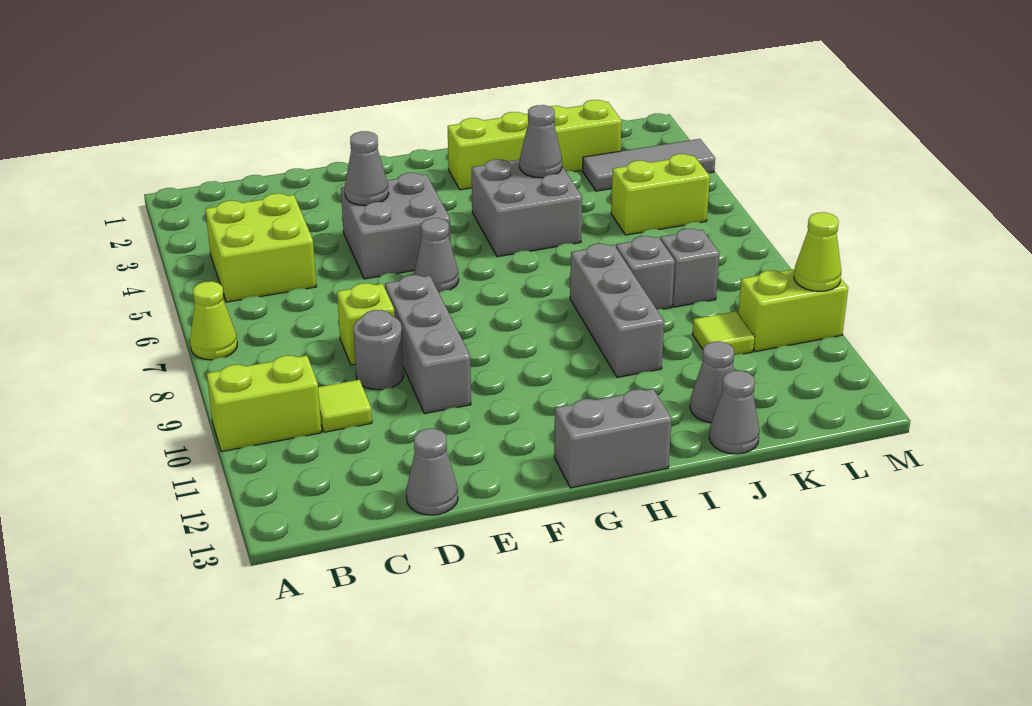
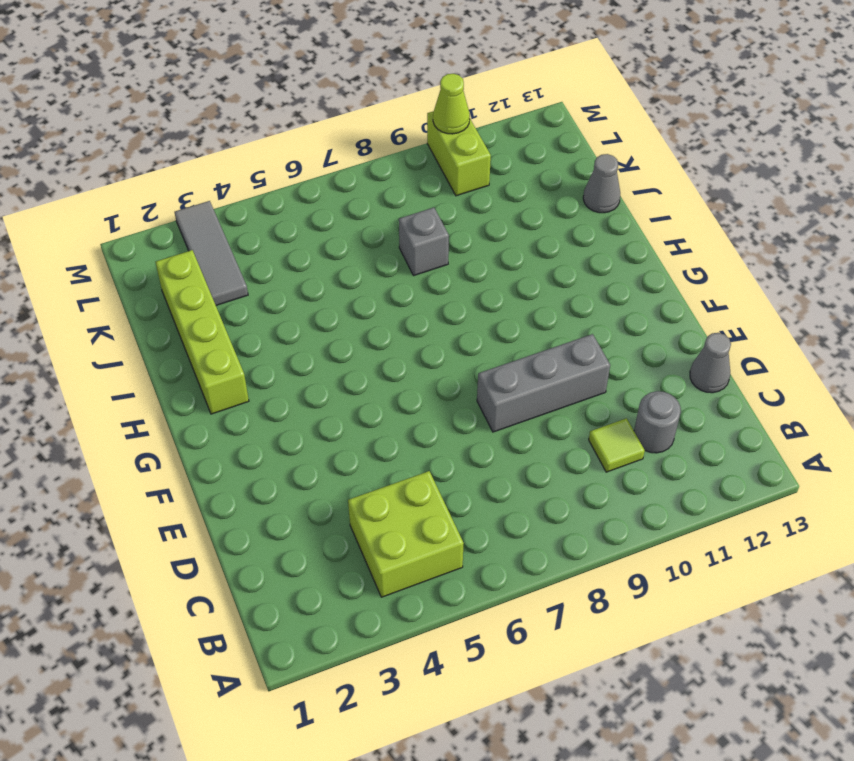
grey round brick C11 level 1 -> grey round brick D9 level 1
none -> lime cone A7 level 1
none -> lime brick A10:B10 level 1
none -> lime brick D8 level 1

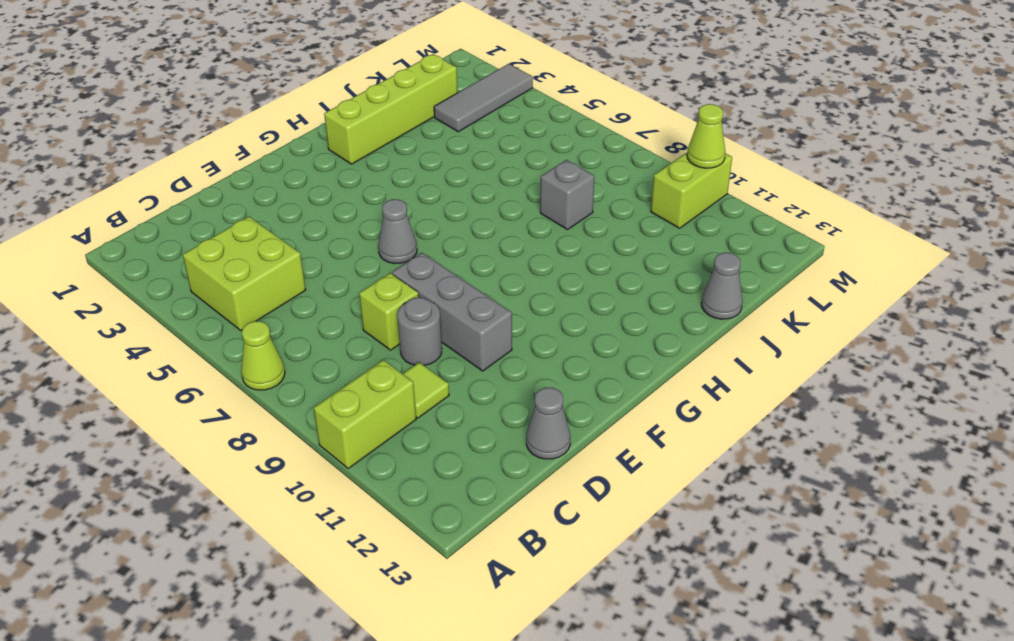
none -> grey brick E4:F5 level 1
none -> grey brick G13:H13 level 1
none -> grey brick H4:I5 level 1

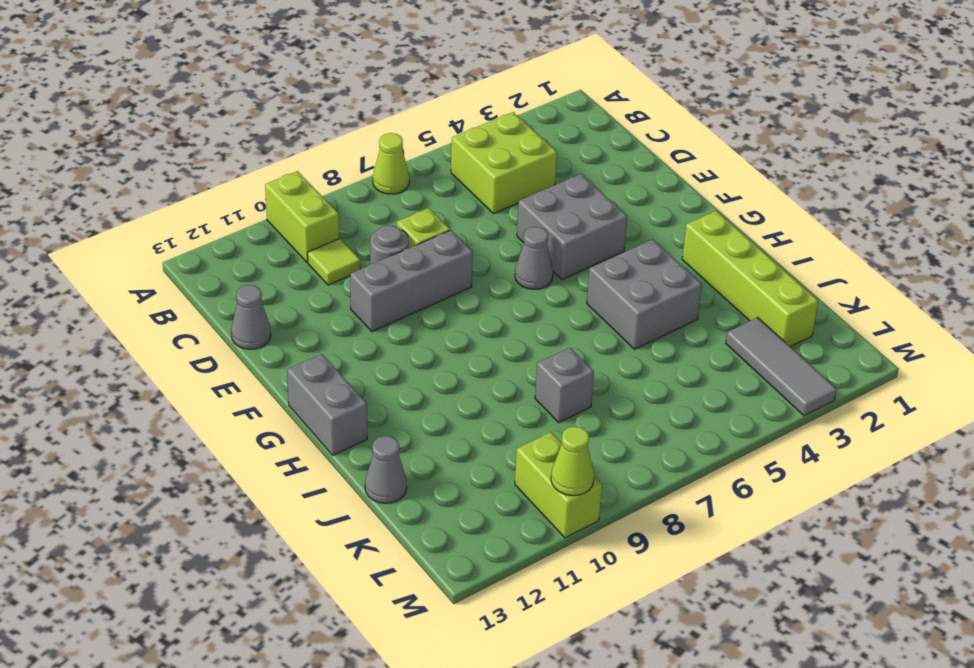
none -> grey brick I8:I10 level 1
none -> grey cone J12 level 1
none -> lime brick K5:L5 level 1

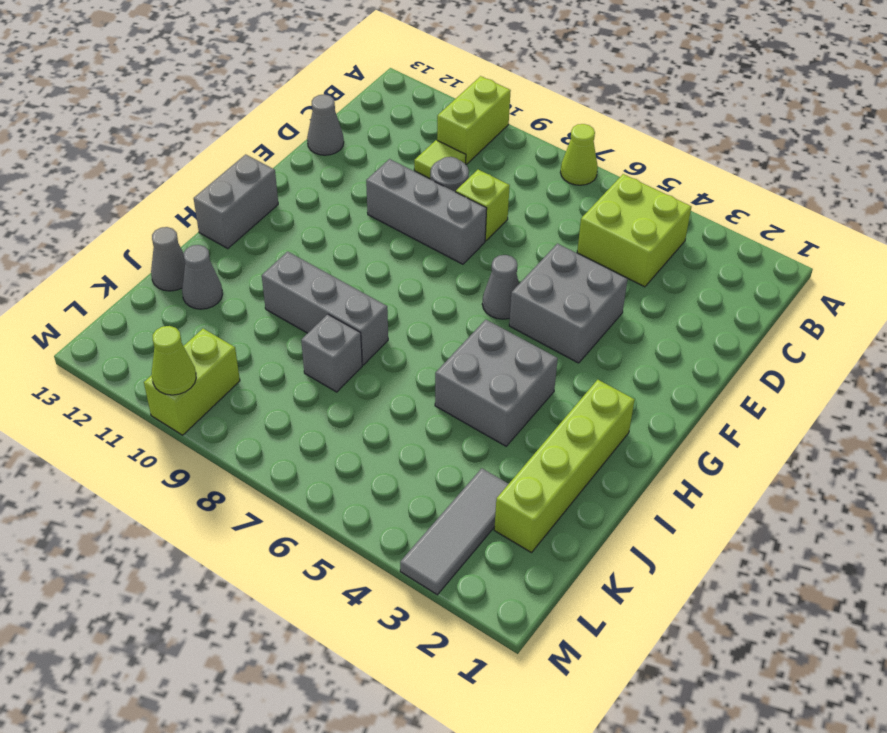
none -> lime brick K5:L5 level 1
none -> grey brick K8 level 1
none -> lime tile K10 level 1

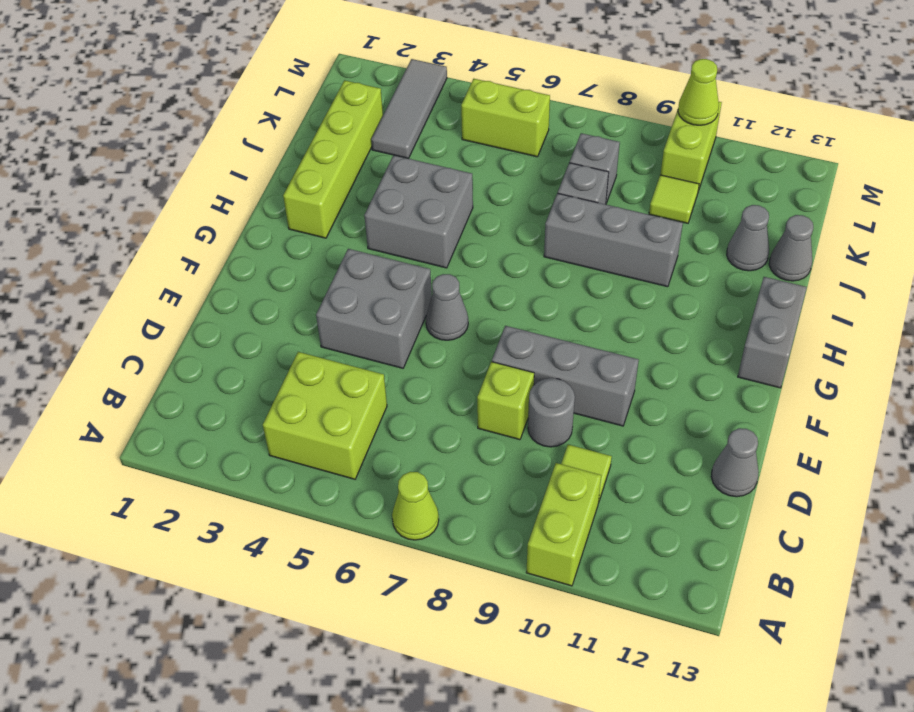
lime brick L5:L6 level 1 -> lime brick K5:L5 level 1
none -> grey cone E4 level 2
none -> grey cone I4 level 2

